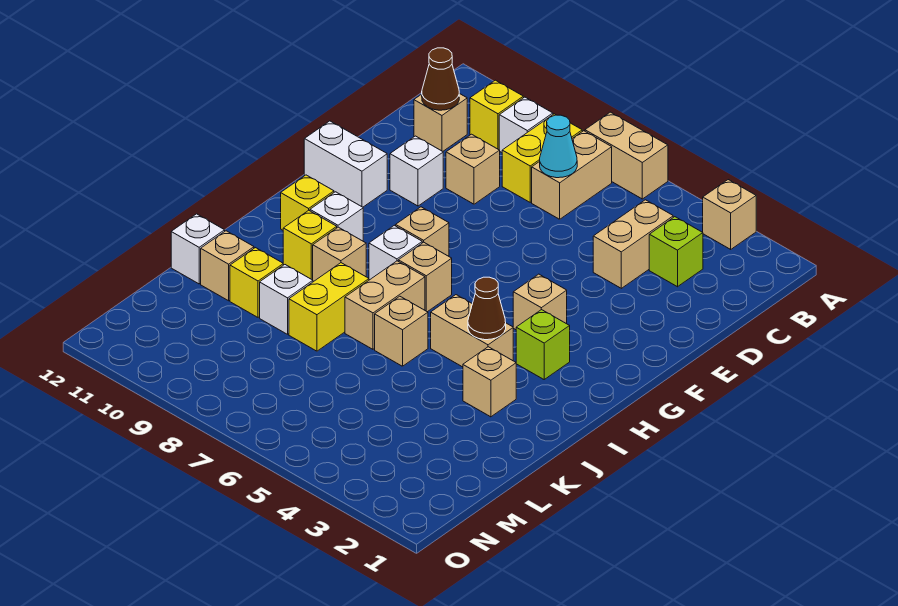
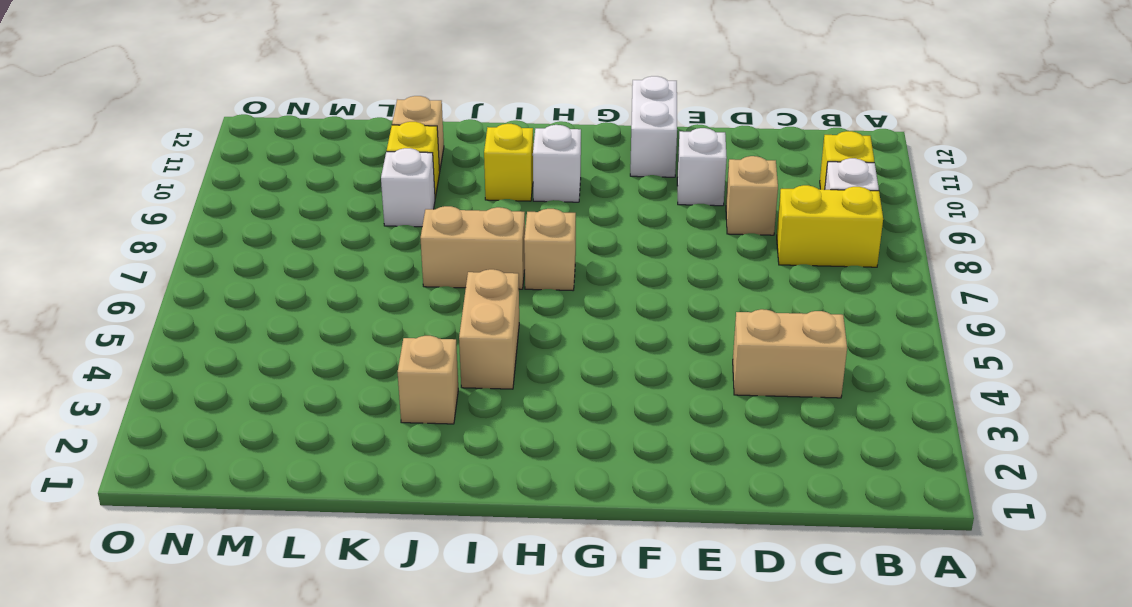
none -> tan brick A3 level 1
none -> tan brick A6:A7 level 1
none -> tan brick B7:C7 level 1
none -> lime brick C3 level 1

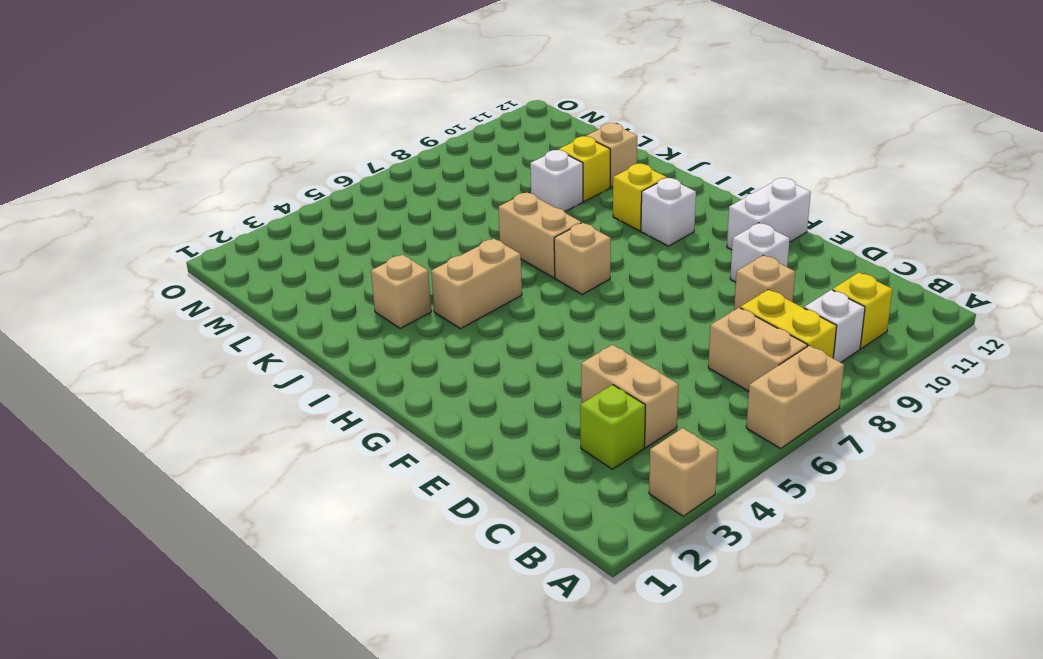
none -> tan brick C11 level 1
none -> tan brick G4 level 1
none -> tan brick G8 level 1
none -> lime brick H3 level 1

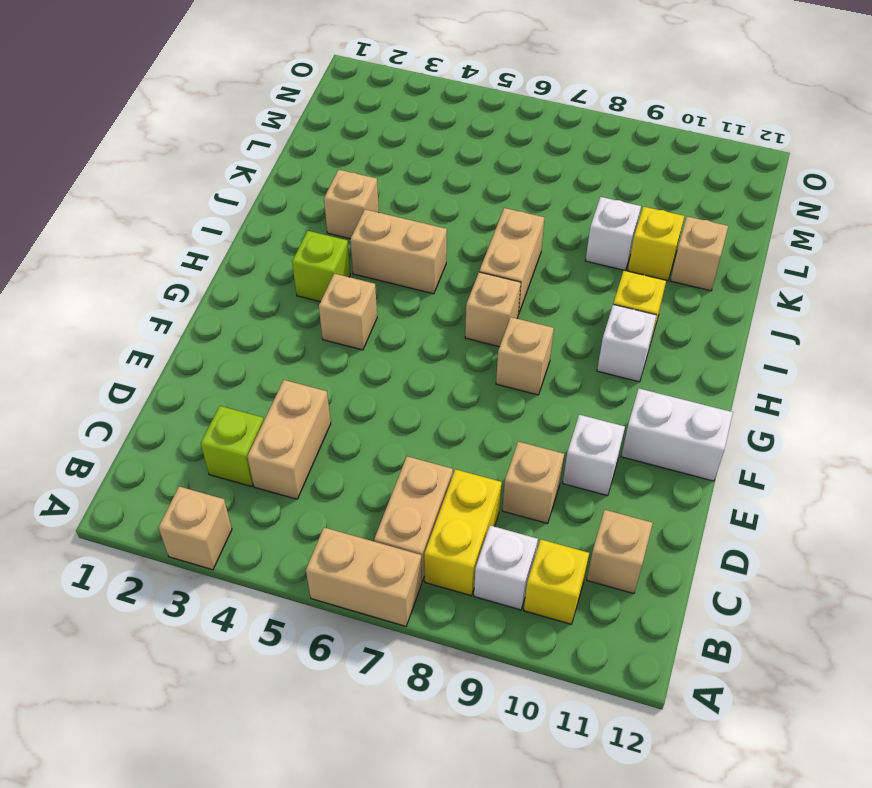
none -> white brick H8 level 1
none -> yellow brick H11 level 1
none -> tan brick I9 level 1
none -> tan brick J6 level 1

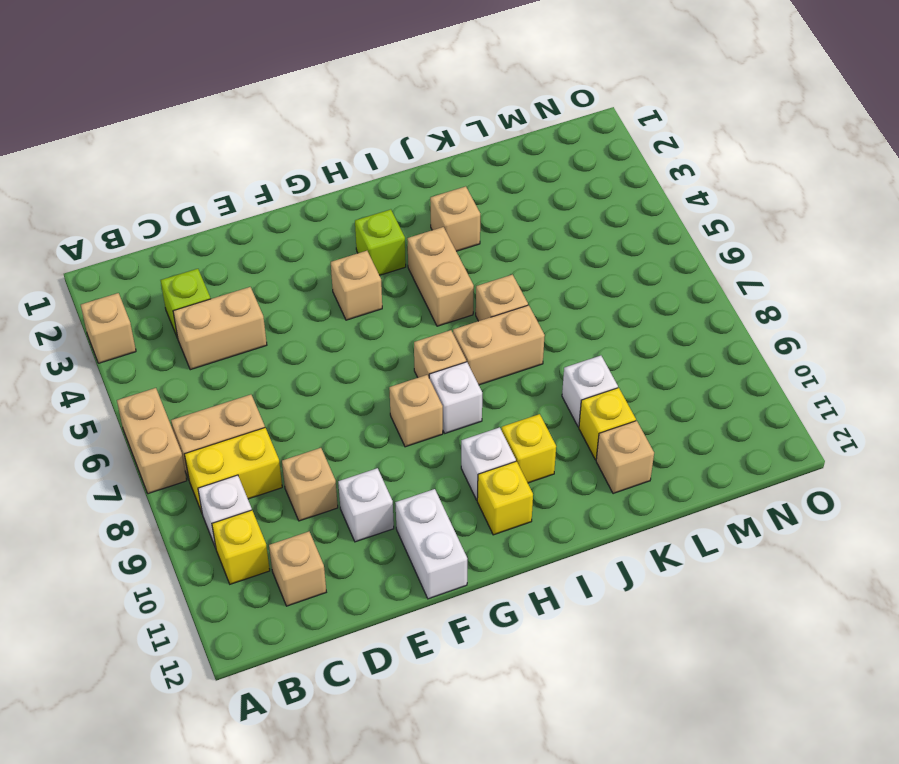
none -> tan brick I9 level 1
none -> yellow brick J8:K8 level 1
none -> white brick K12 level 1
none -> cyan cone C7 level 2

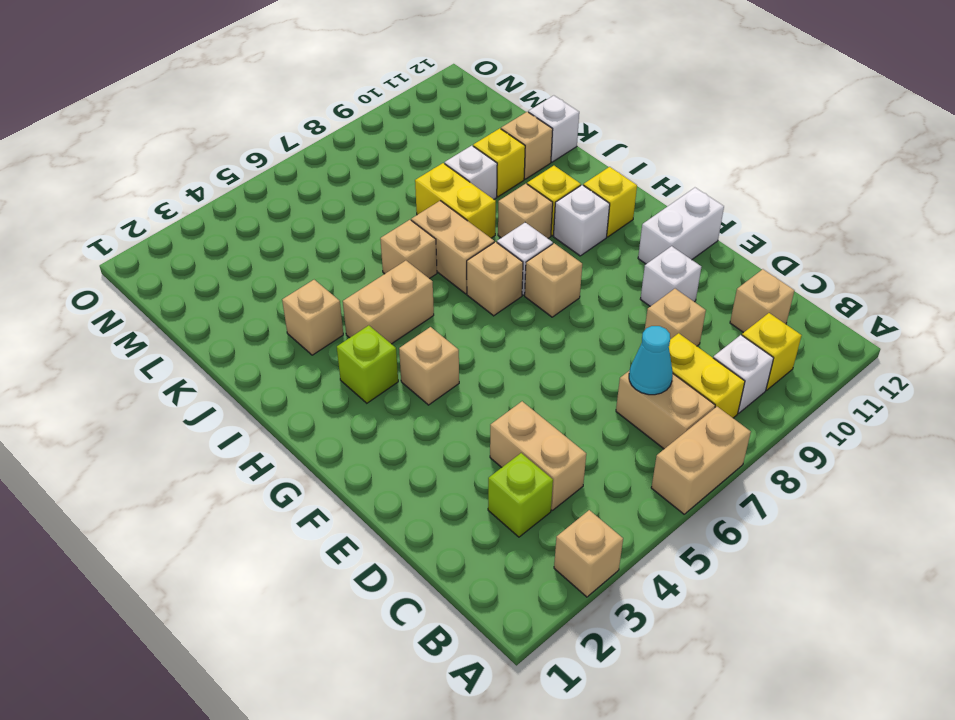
none -> brown cone C11 level 2
none -> brown cone I4 level 2

